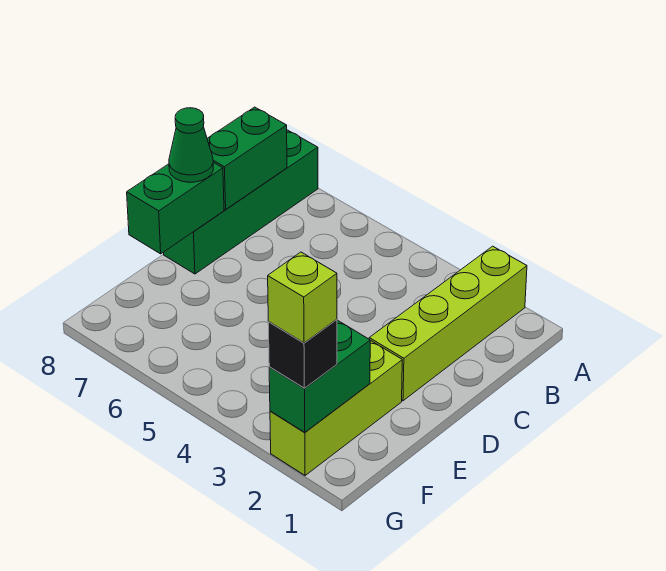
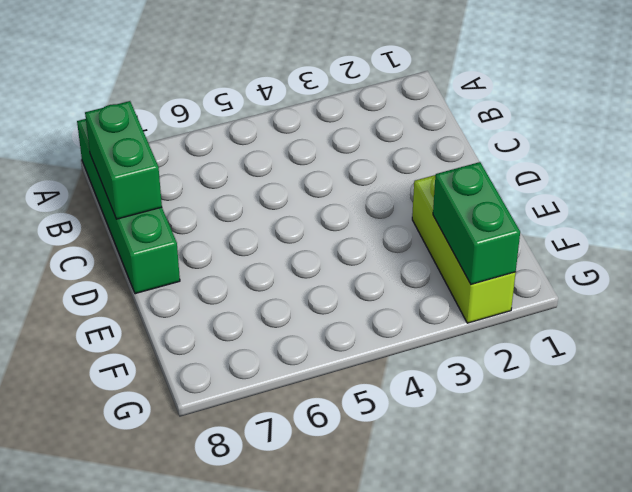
none -> lime brick A2:D2 level 1
none -> green brick D8:E8 level 2

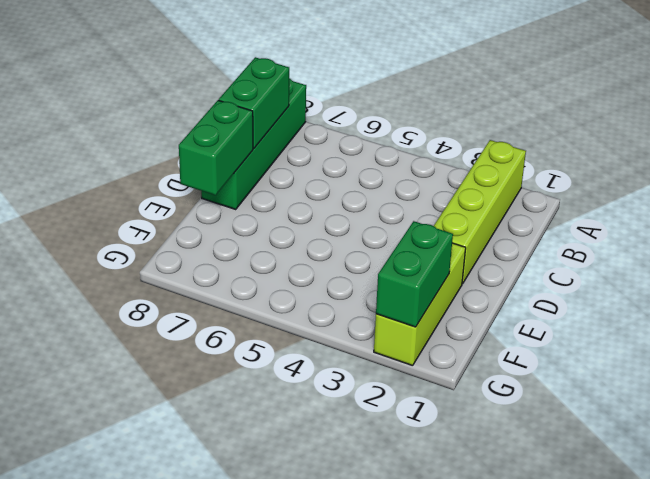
none -> green cone D8 level 3
none -> black brick G2 level 3

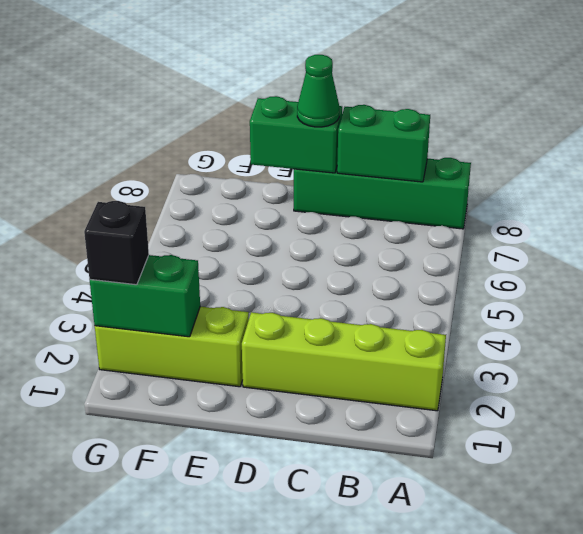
none -> lime brick G2 level 4

